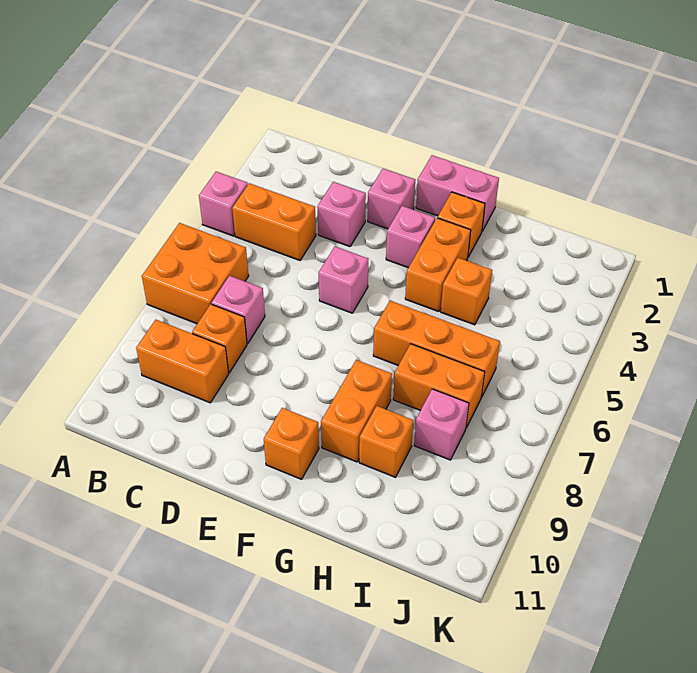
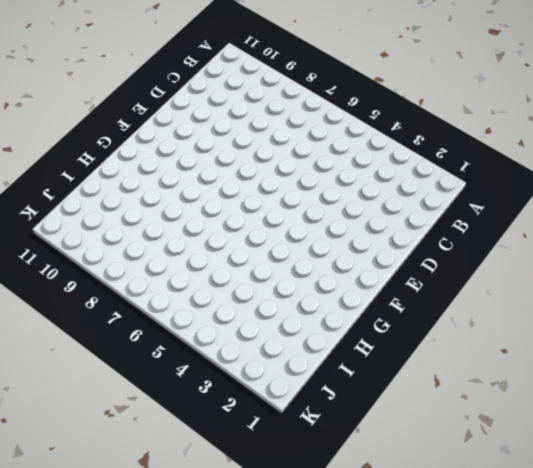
none -> pink brick A4 level 1
none -> orange brick A6:B7 level 1
none -> orange brick B4:C4 level 1

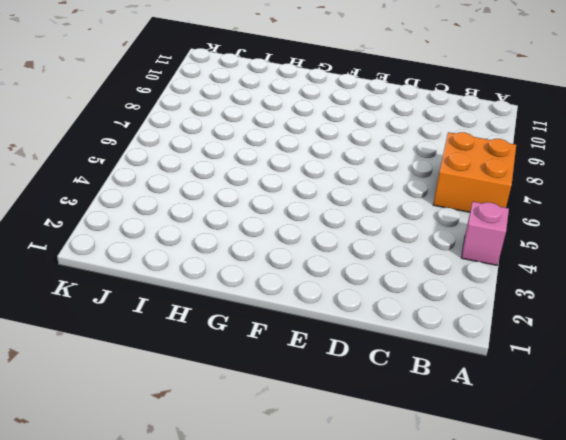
none -> orange brick B4:C4 level 1
none -> orange brick B9:C9 level 1
none -> pink brick C7 level 1

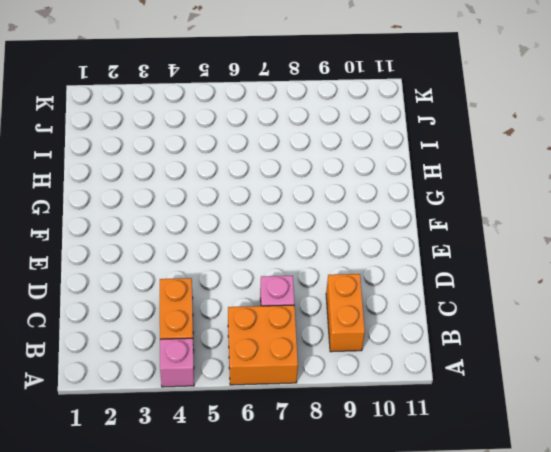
none -> orange brick C8 level 1
none -> pink brick D3 level 1
none -> pink brick E2 level 1

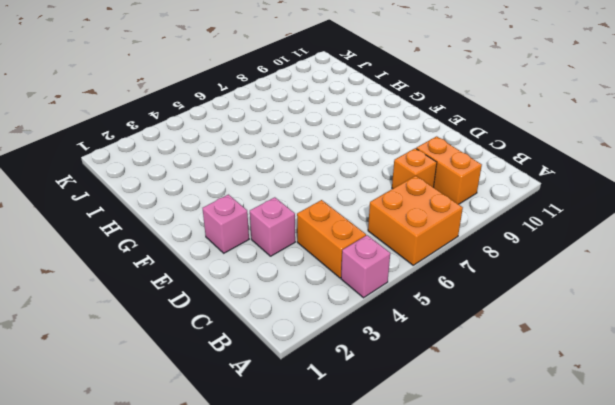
none -> pink brick C7 level 1
none -> pink brick E5 level 1
none -> pink brick F1:G1 level 1

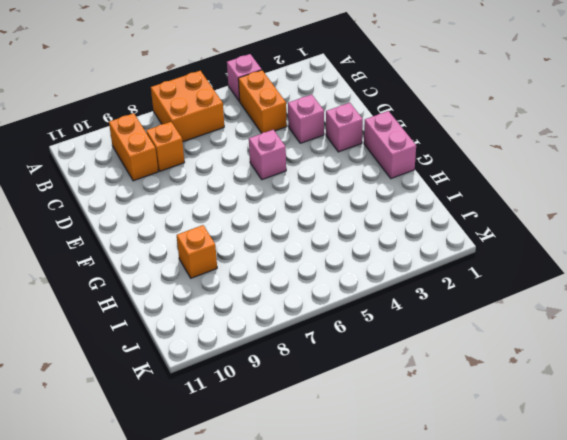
none -> pink brick C7 level 1
none -> pink brick F3 level 1
none -> orange brick F10 level 1

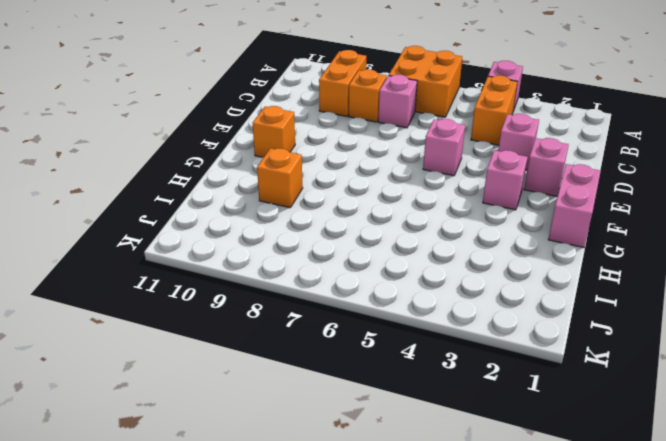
none -> orange brick G2 level 1
none -> orange brick G3:G4 level 1
none -> orange brick G6:I6 level 1

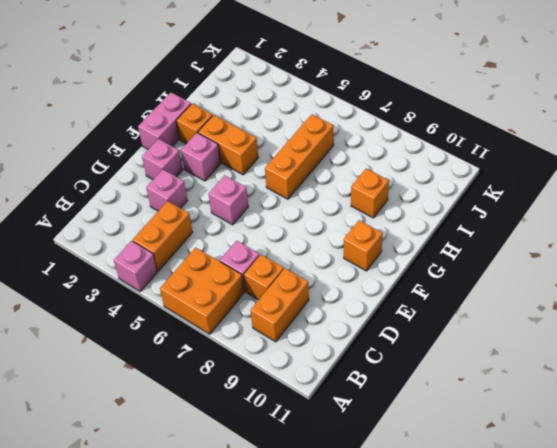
none -> orange brick G8:G9 level 1
none -> orange brick H4 level 1
none -> orange brick H7:I7 level 1

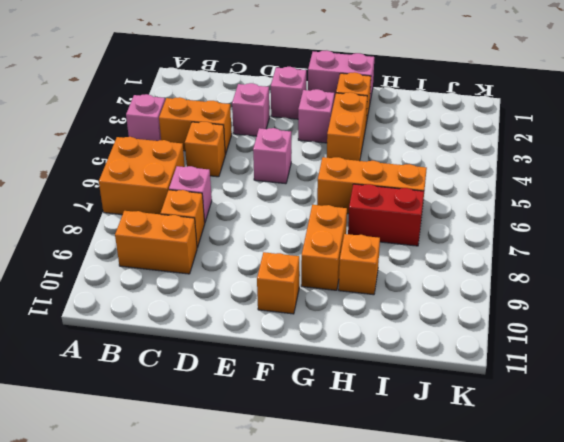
orange brick C5 level 1 -> orange brick H4 level 1
red brick H7:I7 level 1 -> orange brick H7:I7 level 1
none -> pink brick I8 level 1

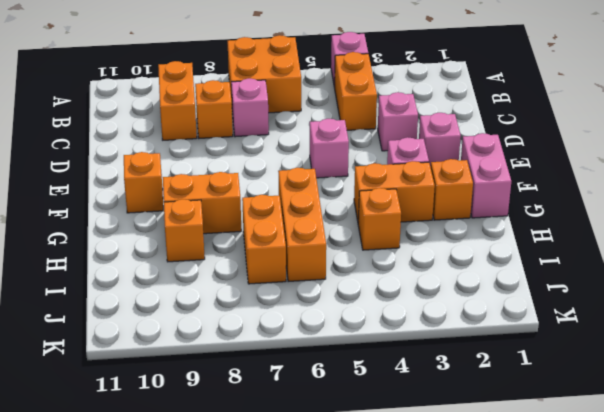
none -> pink brick I8 level 1

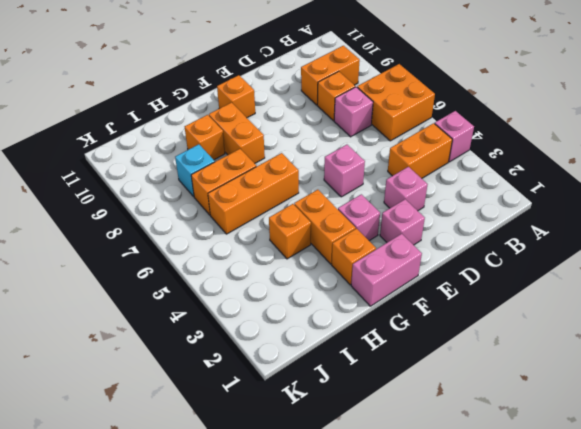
cyan brick I8 level 1 -> pink brick I8 level 1

